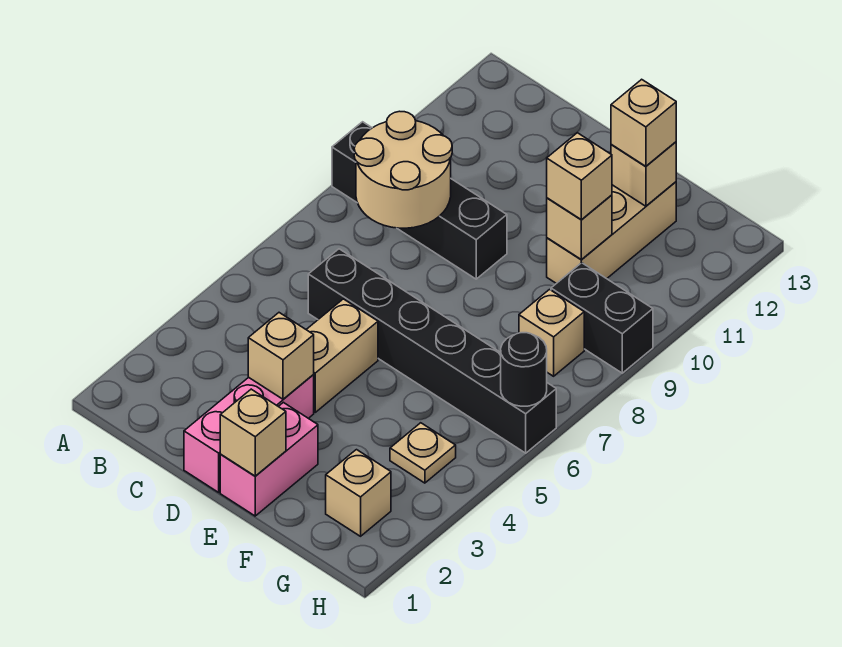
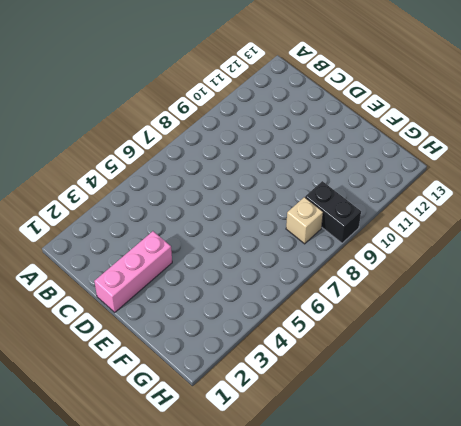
none -> black brick A9:D9 level 1
none -> black brick C6:H6 level 1
none -> tan brick D4:D5 level 1

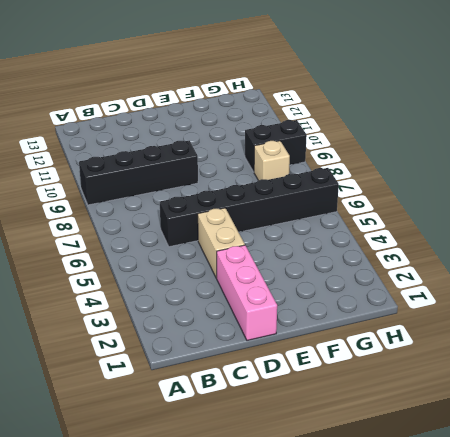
none -> pink brick E1:E2 level 1
none -> tan brick F10:F12 level 1
none -> tan brick G2 level 1

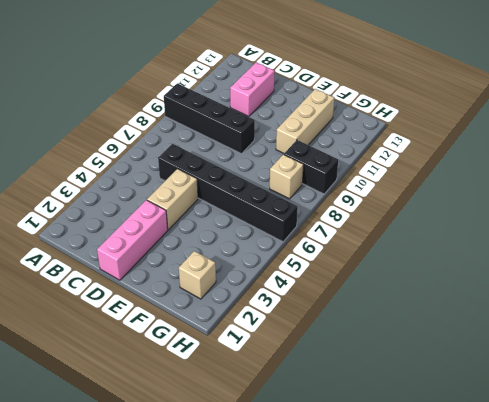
pink brick C11:C12 level 1 -> pink brick E1:E2 level 1
none -> tan plate G4 level 1
none -> tan round brick B8:C9 level 2
none -> tan brick D3 level 2

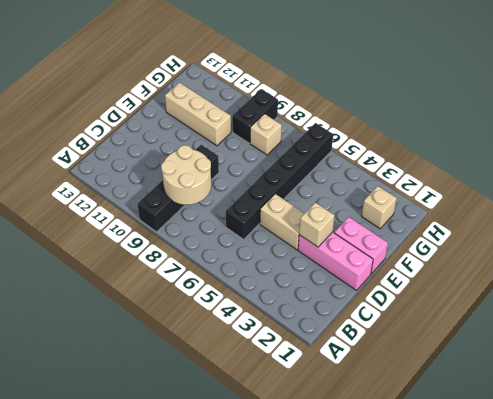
none -> tan plate G4 level 1
none -> tan brick E1 level 2
none -> tan brick F10 level 2

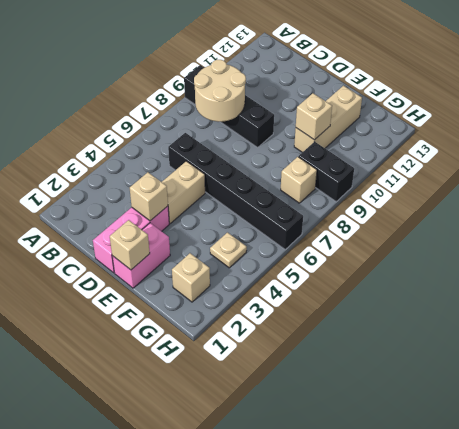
none -> tan brick F12 level 2
none -> black round brick H6 level 2
none -> tan brick F10 level 3

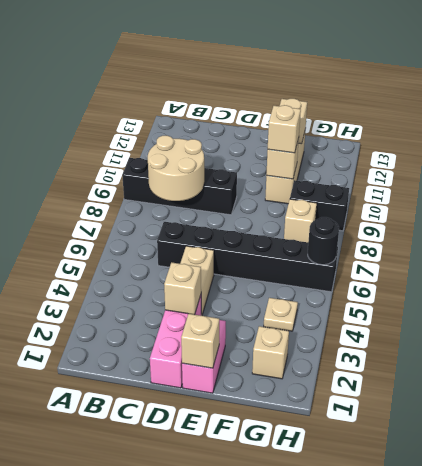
none -> tan brick F12 level 3

